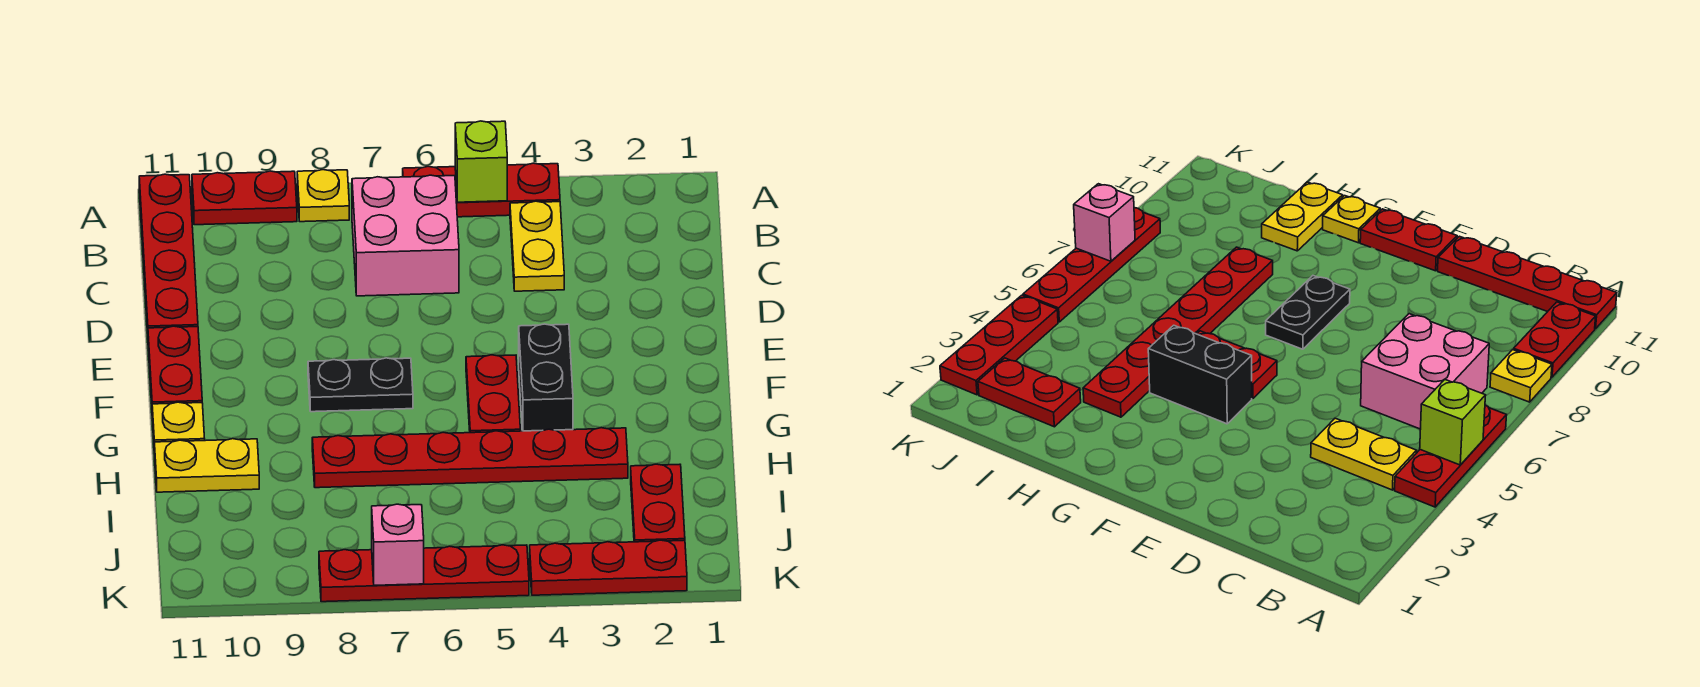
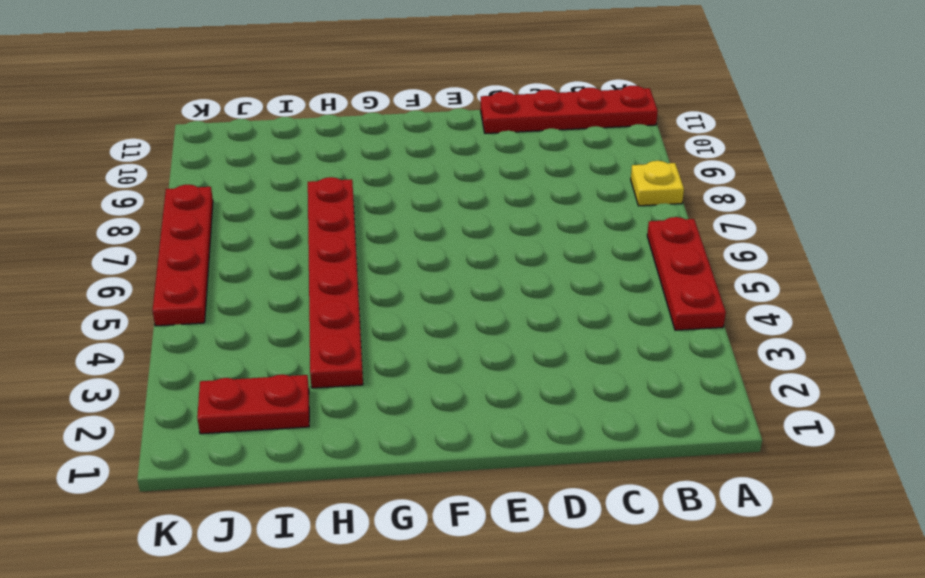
none -> red plate A9:A10 level 1
none -> yellow plate B4:C4 level 1
none -> pink brick B6:C7 level 1

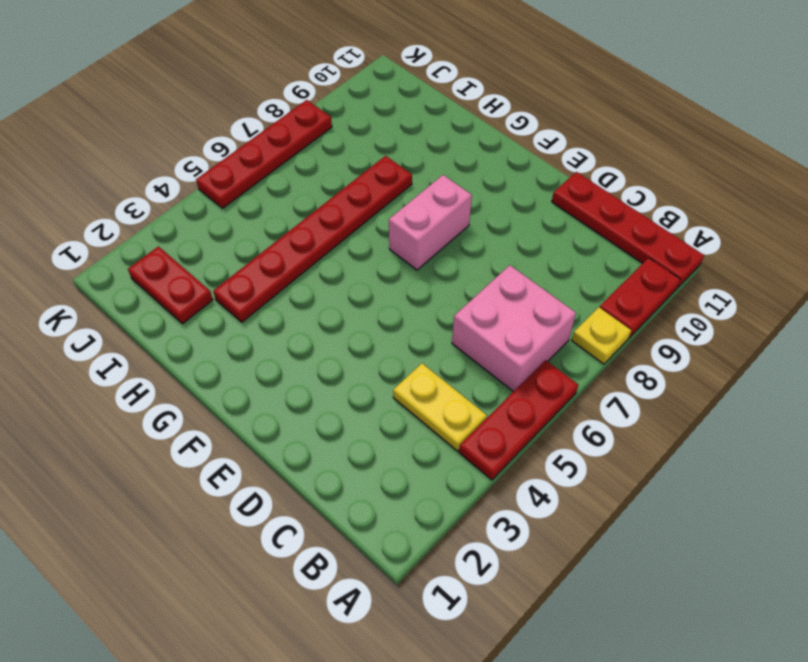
pink brick F7:F8 level 1 -> black plate F7:F8 level 1
none -> red plate E11:F11 level 1
none -> black brick F4:G4 level 1
none -> red plate F5:G5 level 1

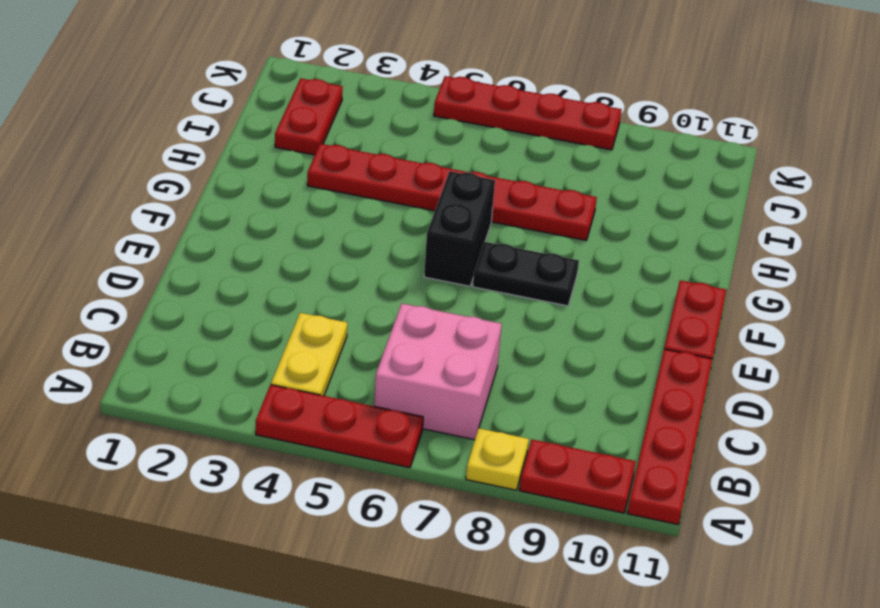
black brick F6:G6 level 1 -> black brick F4:G4 level 1
none -> red plate F5:G5 level 1
none -> yellow plate G11 level 1
none -> yellow plate H10:H11 level 1

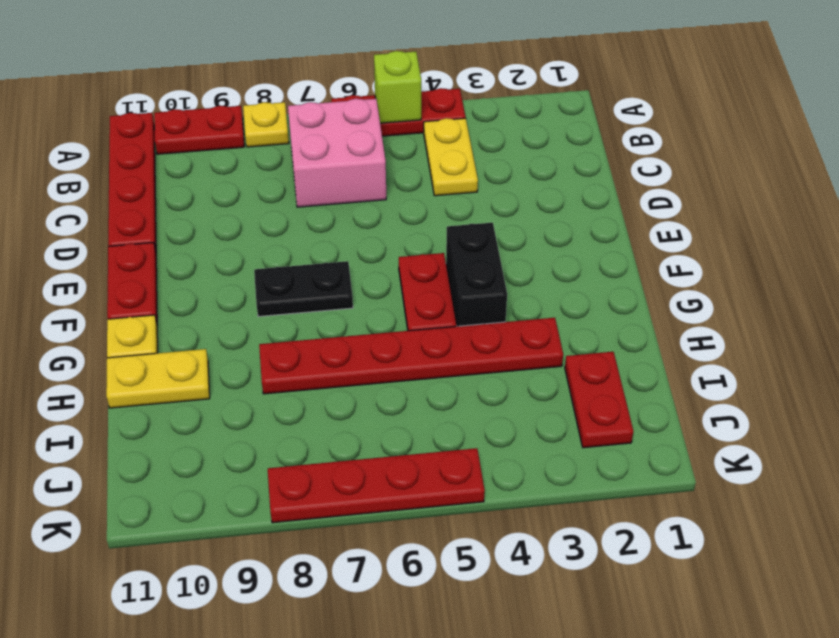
none -> red plate K2:K4 level 1
none -> pink brick K7 level 2

